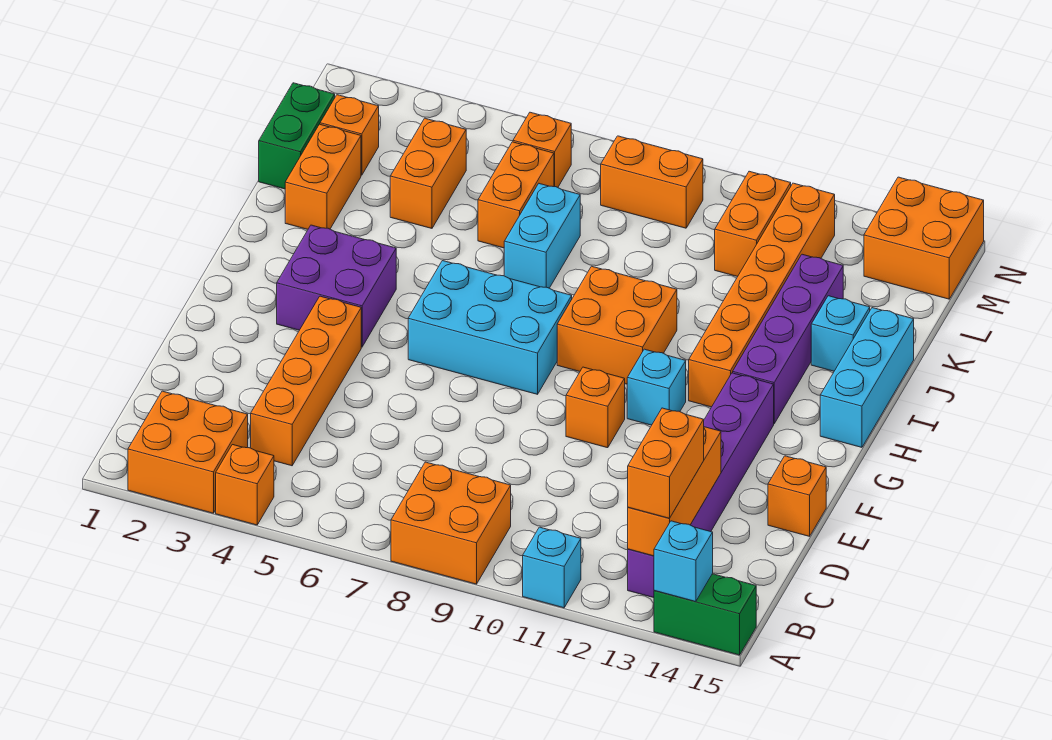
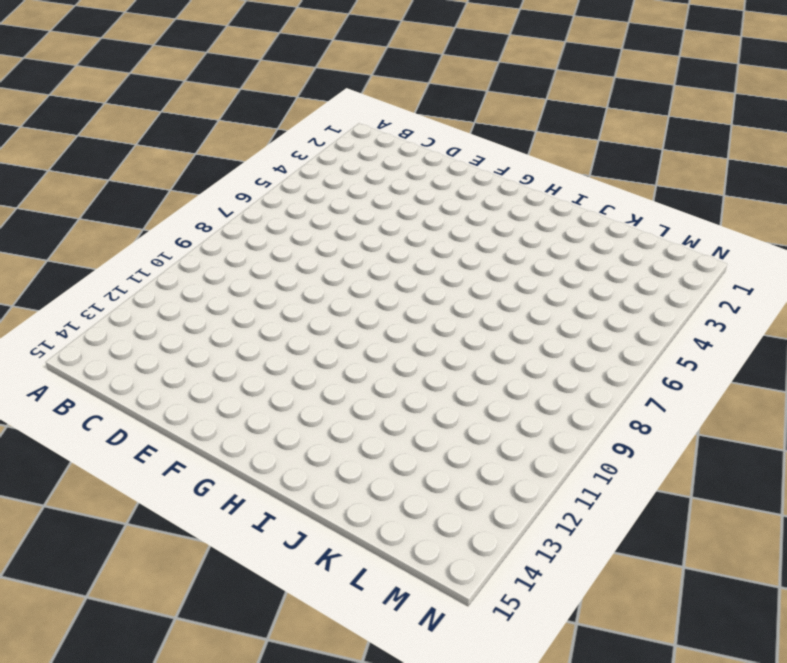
none -> orange brick A2:B3 level 1
none -> orange brick A4 level 1
none -> orange brick A8:B9 level 1
none -> cyan brick A11 level 1

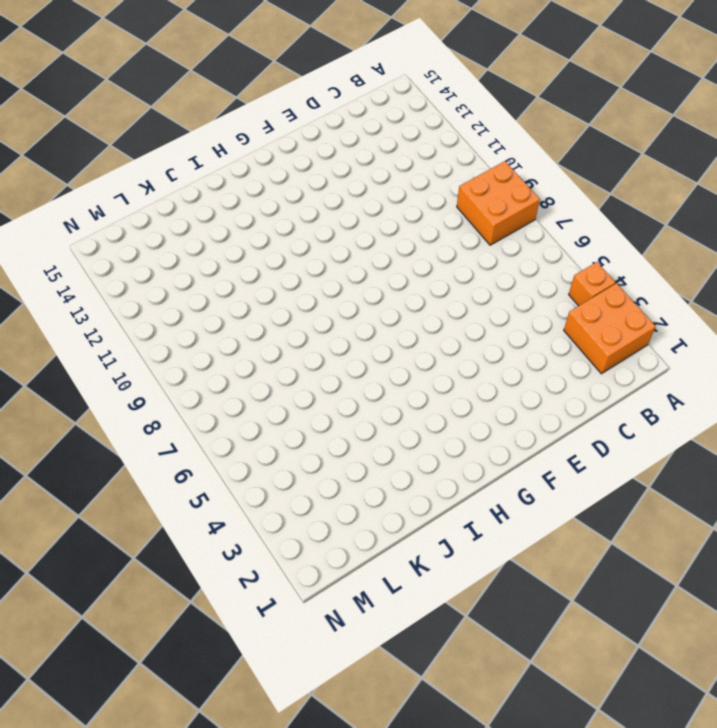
none -> cyan brick A11 level 1
none -> green brick A14:A15 level 1
none -> purple brick B13:G13 level 1
none -> orange brick C4:F4 level 1

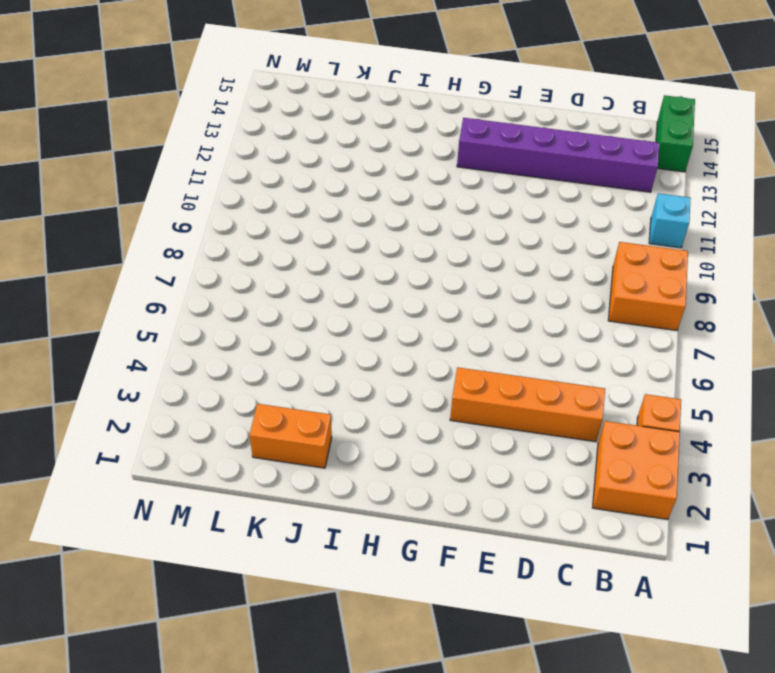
none -> orange brick E15 level 1
none -> orange brick F10 level 1
none -> purple brick G3:H4 level 1
none -> cyan brick G6:H8 level 1

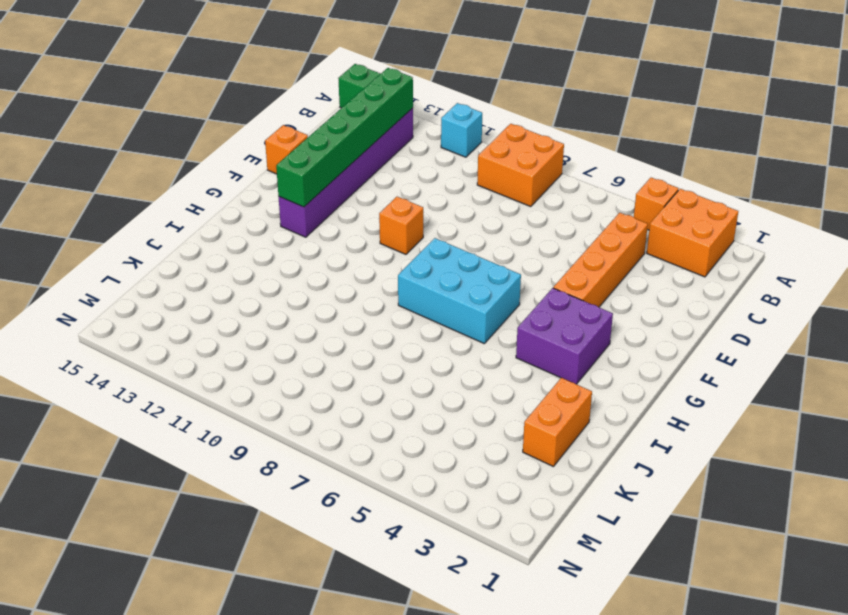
green brick B13:G13 level 2 -> orange brick B13:D13 level 2
none -> cyan brick G11 level 1
none -> orange brick H9:I10 level 1
none -> orange brick H12:M12 level 1
none -> purple brick H13:K13 level 1

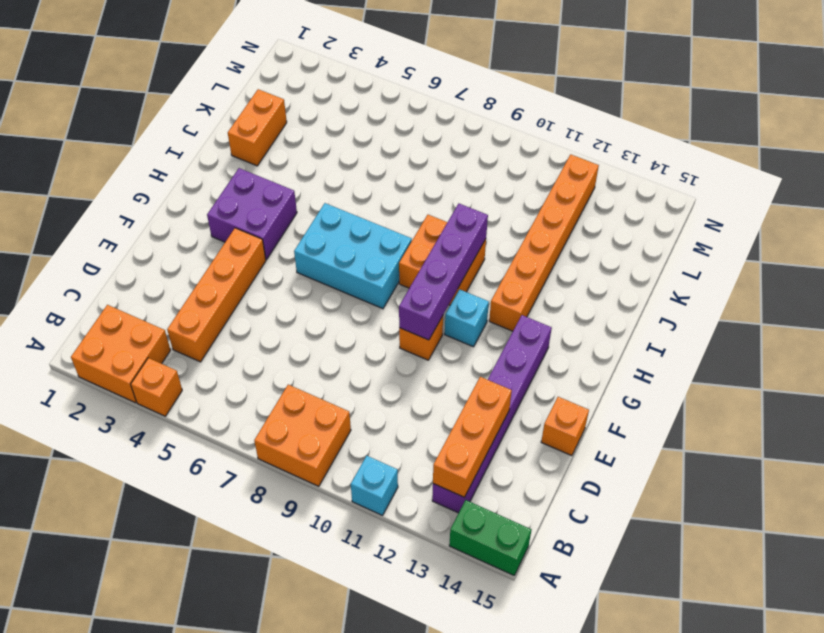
purple brick F10:I10 level 2 -> purple brick H13:K13 level 1
none -> cyan brick H15:J15 level 1
none -> cyan brick J7:K7 level 1
none -> cyan brick J14 level 1
none -> green brick K1:L1 level 1

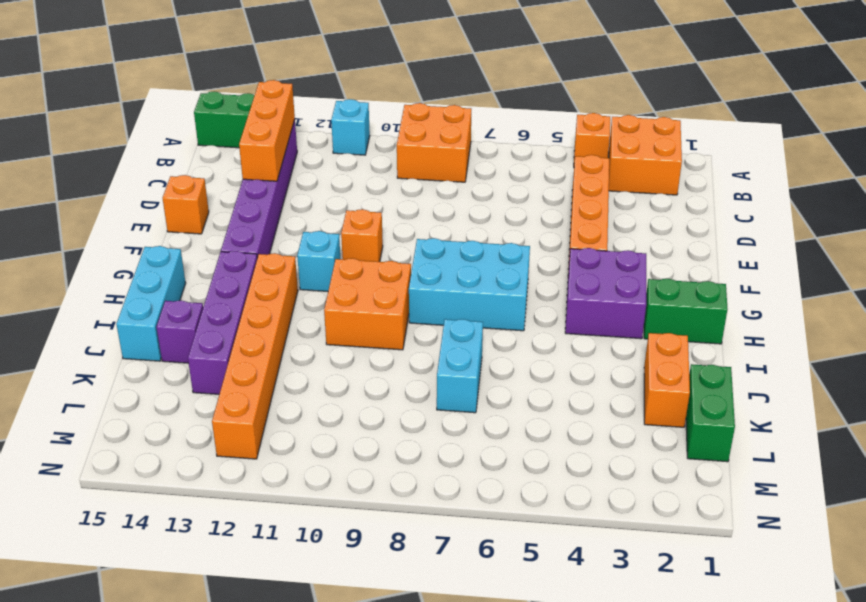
green brick H1:H2 level 1 -> none
purple brick J14 level 1 -> cyan brick J14 level 1
none -> orange brick K4:L4 level 1
none -> orange brick K6:L6 level 1
none -> orange brick L2 level 1
none -> orange brick L11:M11 level 1

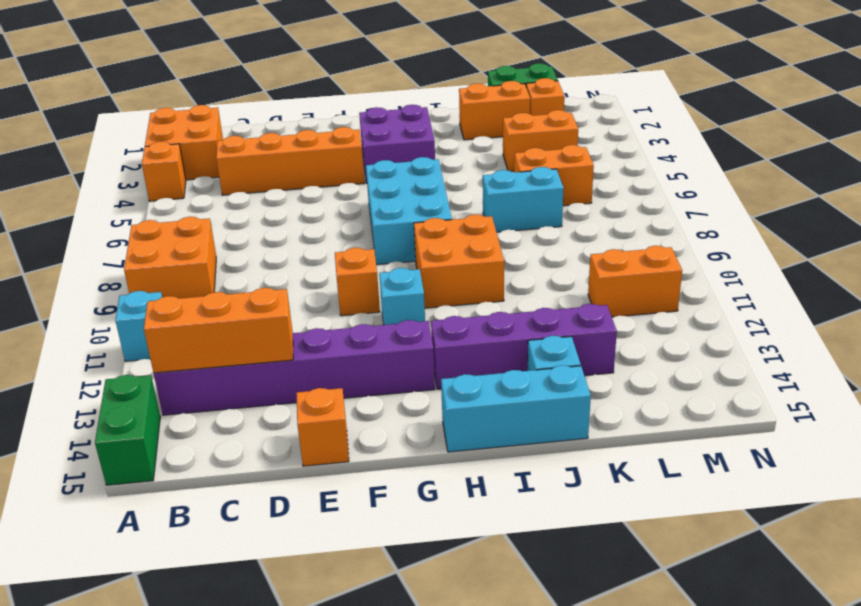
none -> orange brick H12:M12 level 1
none -> orange brick M6 level 1
none -> orange brick M8:M9 level 1
none -> orange brick M14:N15 level 1

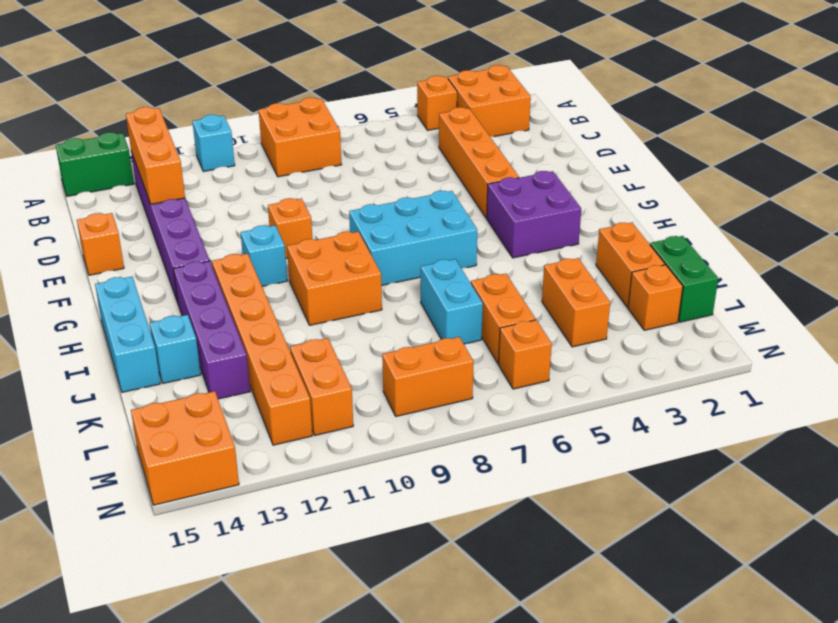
none -> cyan brick A14 level 2
none -> orange brick B13:C13 level 3

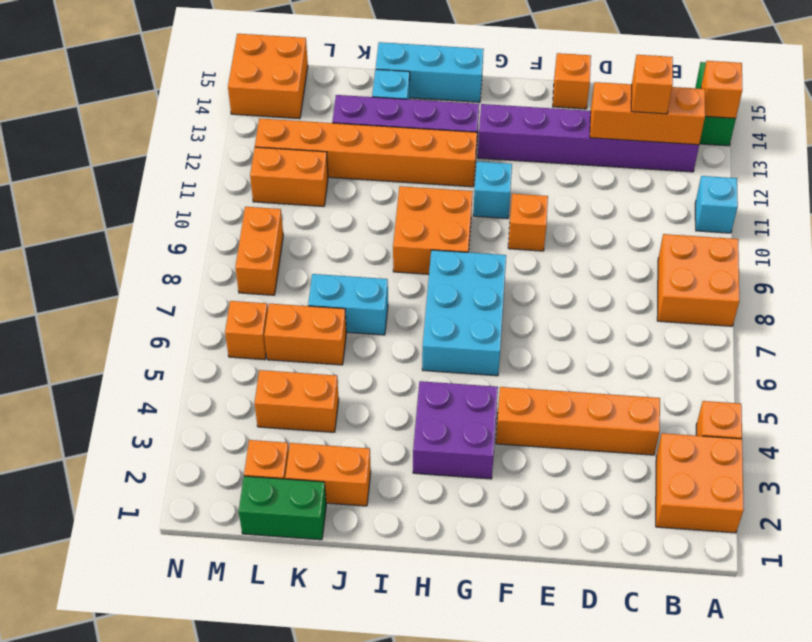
orange brick A14 level 2 -> cyan brick A14 level 2
orange brick C13 level 3 -> orange brick B13:C13 level 3

